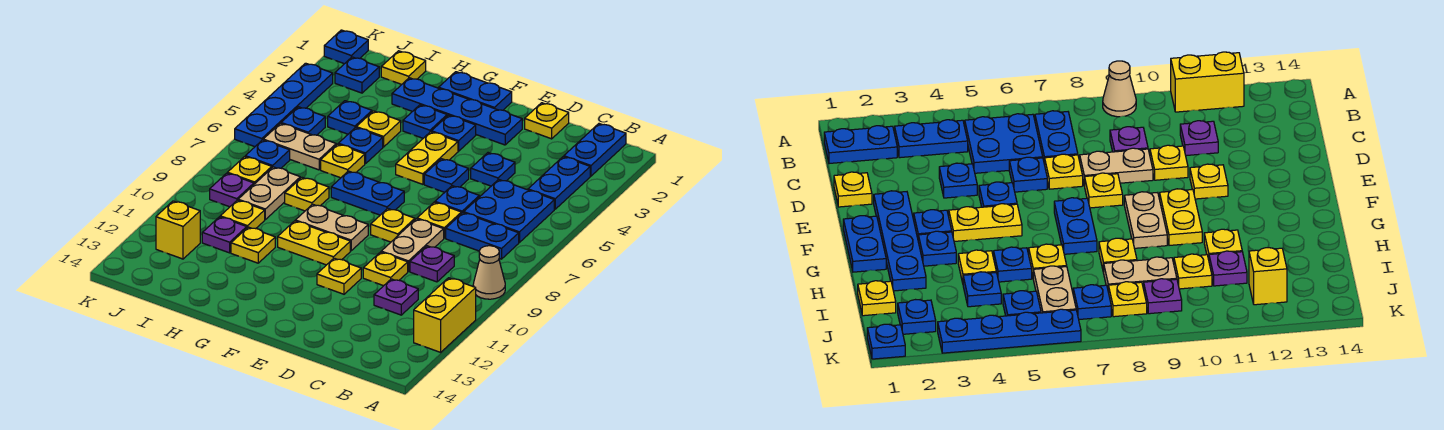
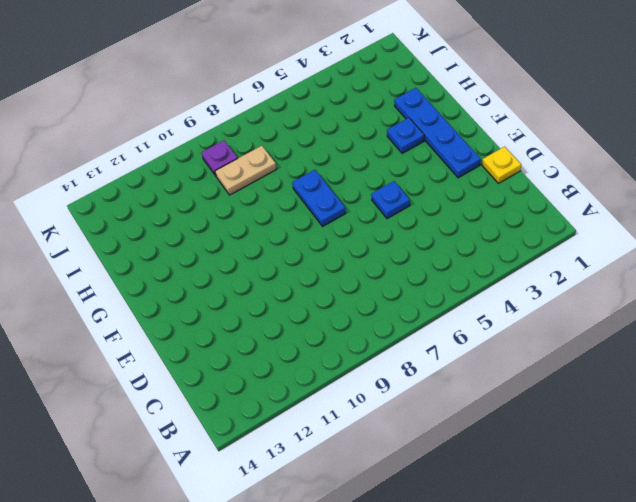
none -> tan cone A9 level 1
none -> yellow brick A11:A12 level 1
none -> blue plate B1:B2 level 1
none -> blue plate B3:B4 level 1

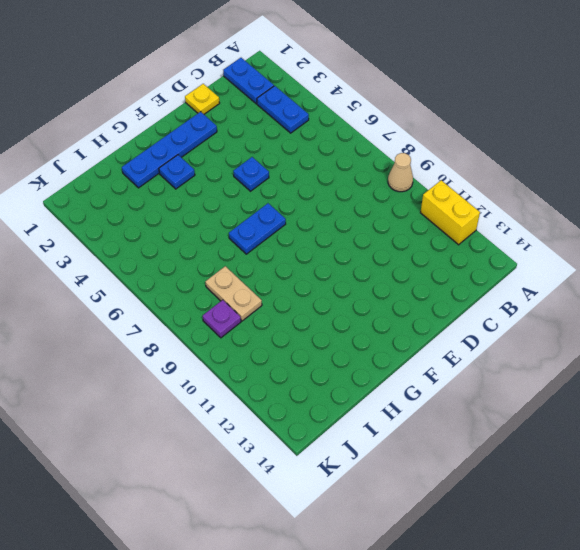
none -> blue plate B5:C6 level 1
none -> blue plate B7:C7 level 1
none -> purple plate C9 level 1
none -> purple plate C11 level 1

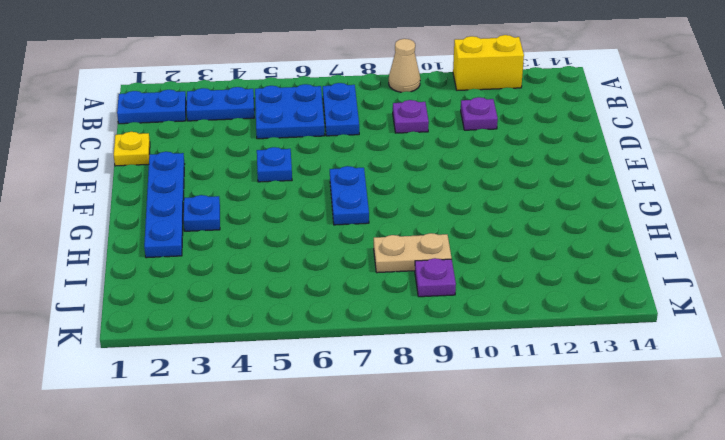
none -> blue plate D4 level 1
none -> blue plate D6 level 1
none -> yellow plate D7 level 1
none -> tan plate D8:D9 level 1

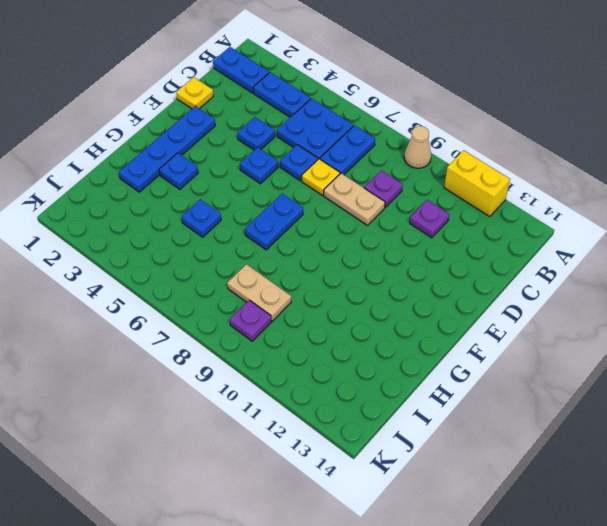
none -> yellow plate D10 level 1
none -> yellow plate E8 level 1
none -> yellow plate E11 level 1
none -> blue plate F1:G1 level 1

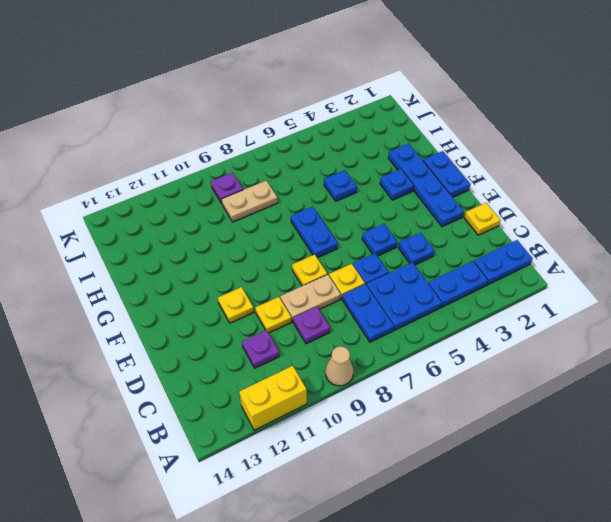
none -> blue plate F3 level 1
none -> yellow plate F4:F5 level 1
none -> tan plate F9:G9 level 1
none -> yellow plate F10:G10 level 1

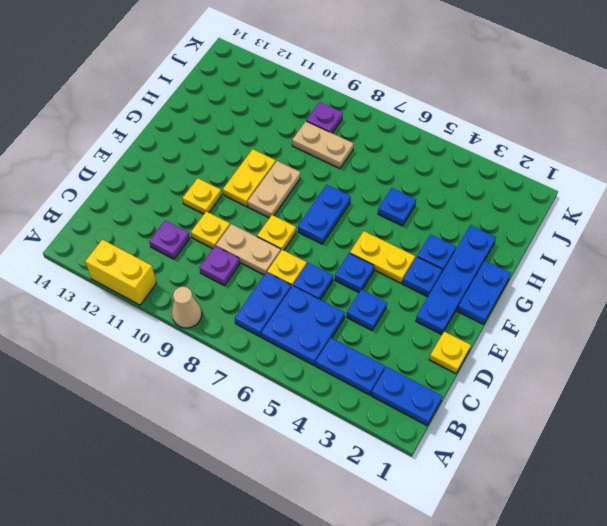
none -> yellow plate H4 level 1
none -> yellow plate H6 level 1
none -> yellow plate H8 level 1
none -> yellow plate H11 level 1

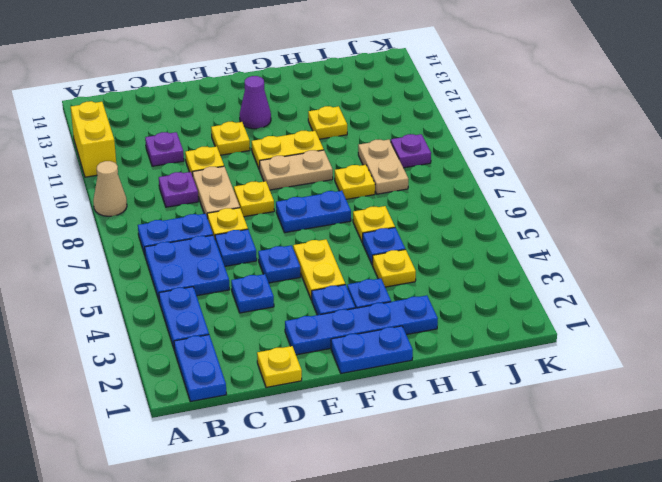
purple cone F12 level 1 -> none
none -> yellow plate I1 level 1
none -> blue plate I4 level 1
none -> tan plate I6:J6 level 1
none -> yellow plate I10 level 1

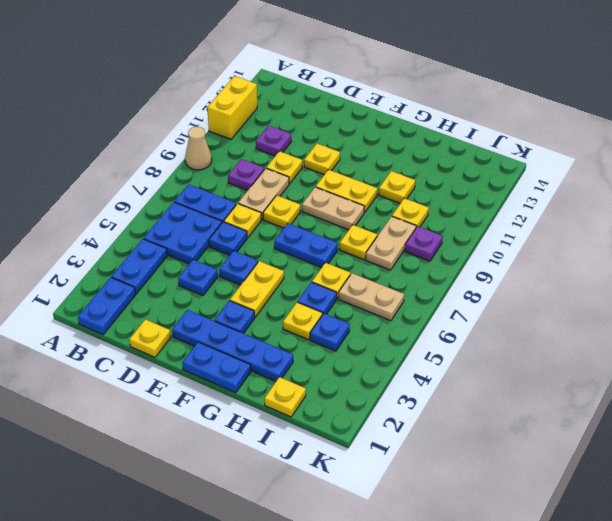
none -> blue plate G3 level 1
none -> purple plate I11 level 1
none -> blue plate J2 level 1
none -> blue plate J5 level 1

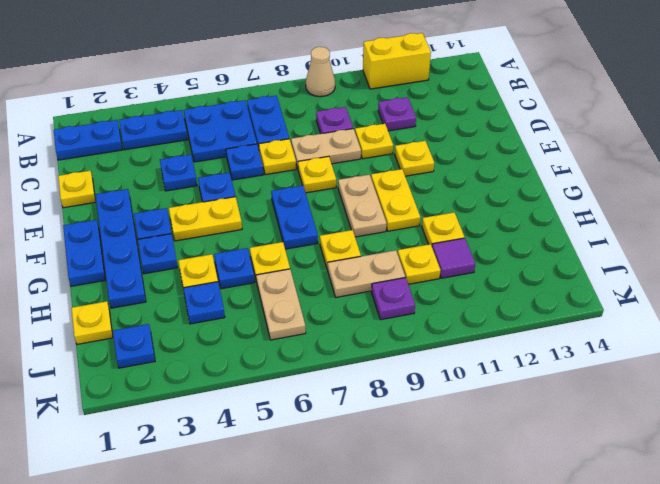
purple tile I11 level 1 -> purple plate I11 level 1
none -> blue plate J5 level 1
none -> blue plate J7 level 1
none -> yellow plate J8 level 1
none -> yellow brick J12 level 1

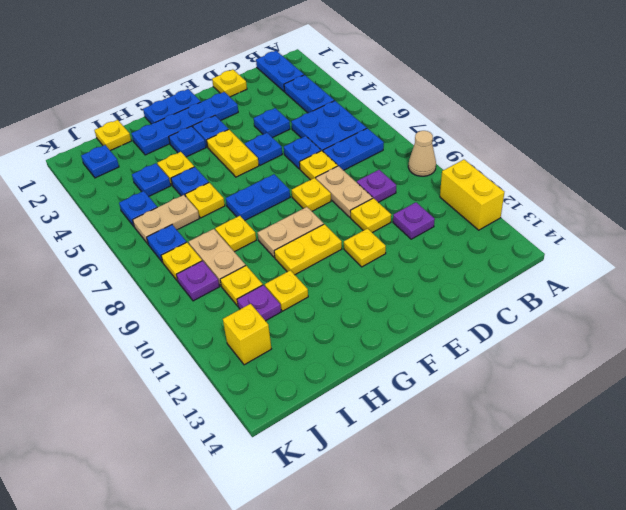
none -> blue plate K1 level 1
none -> blue plate K3:K6 level 1

